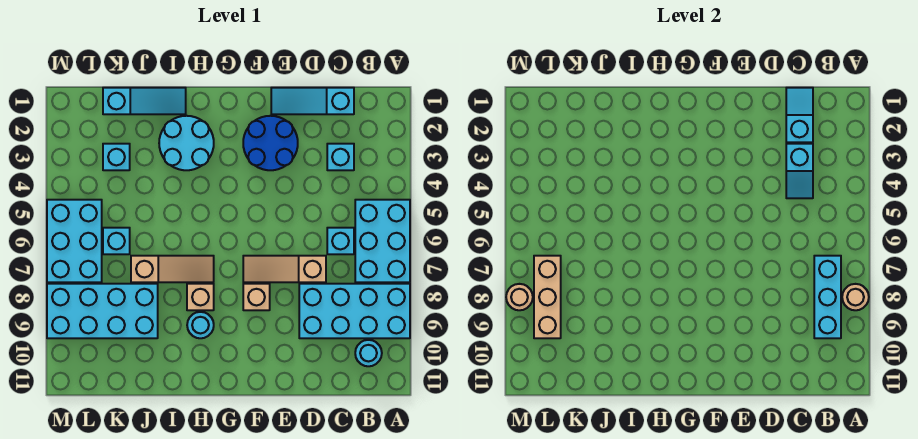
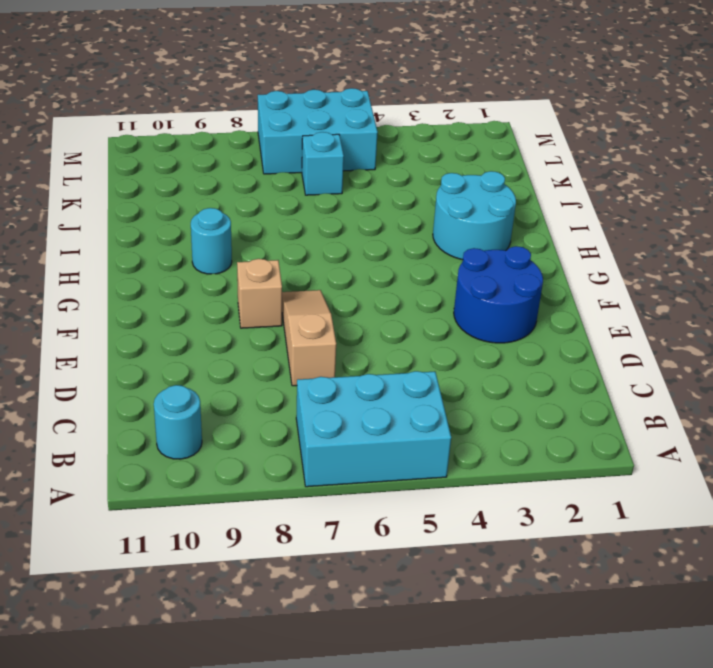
none -> cyan brick A8:D9 level 1
none -> cyan slope C1:E1 level 1 top C
none -> cyan brick C3 level 1

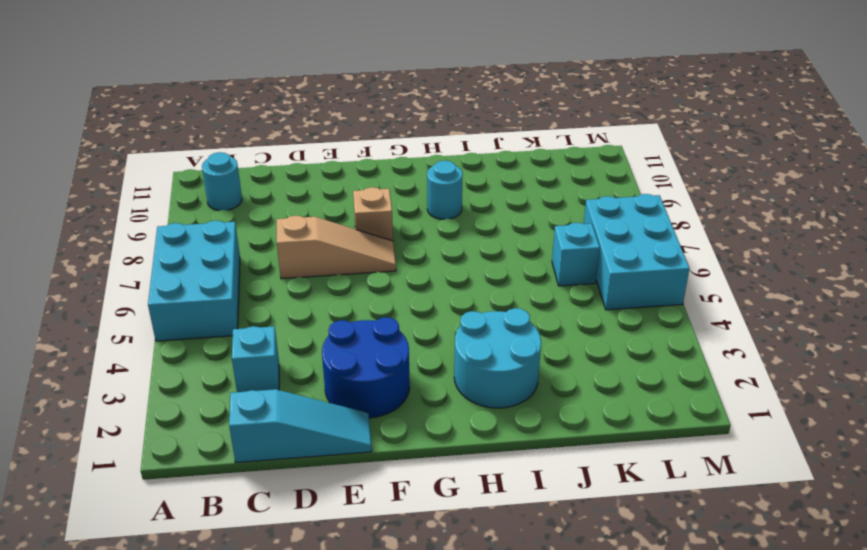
none -> cyan brick A8:D9 level 1
none -> cyan brick C6 level 1
none -> tan slope H7:J7 level 1 top J

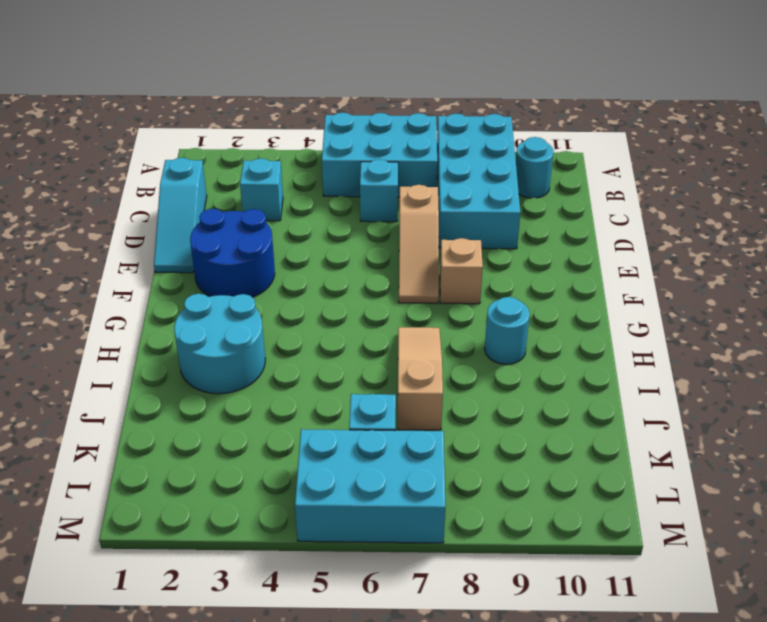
none -> tan brick H8 level 1
none -> cyan slope I1:K1 level 1 top K
none -> cyan brick J8:M9 level 1

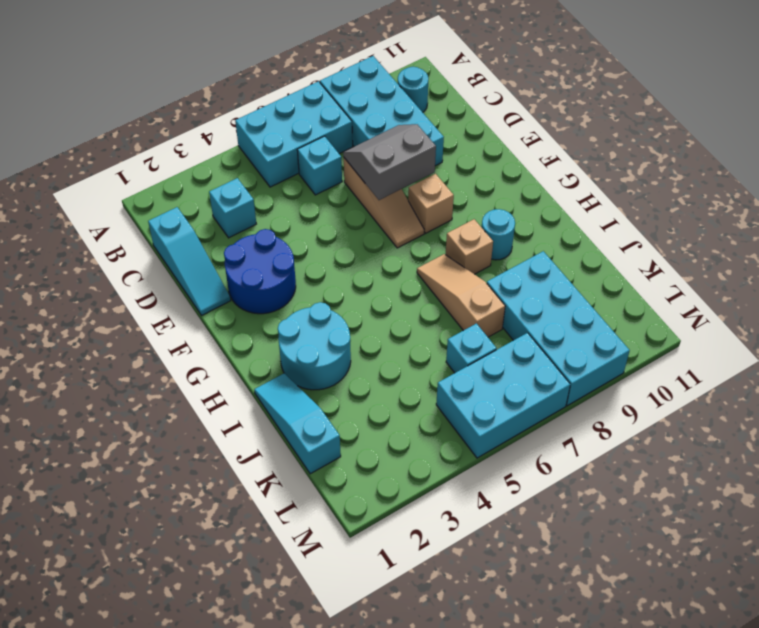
grey slope D7:E8 level 2 top E -> none
none -> cyan brick K3 level 1
none -> tan round brick A8 level 2
none -> cyan brick B7:B9 level 2

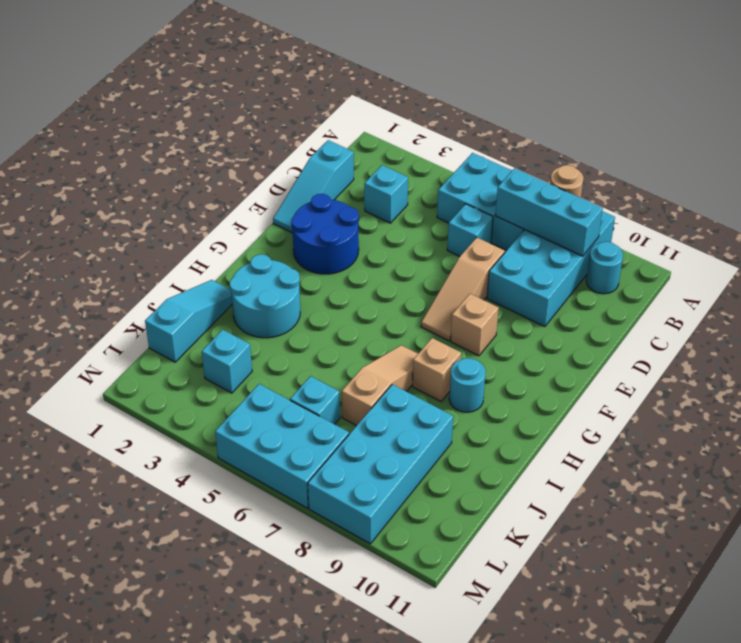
none -> cyan slope C1:C2 level 2 top 2
none -> cyan slope C3:C4 level 2 top 3
none -> tan brick L7:L9 level 2

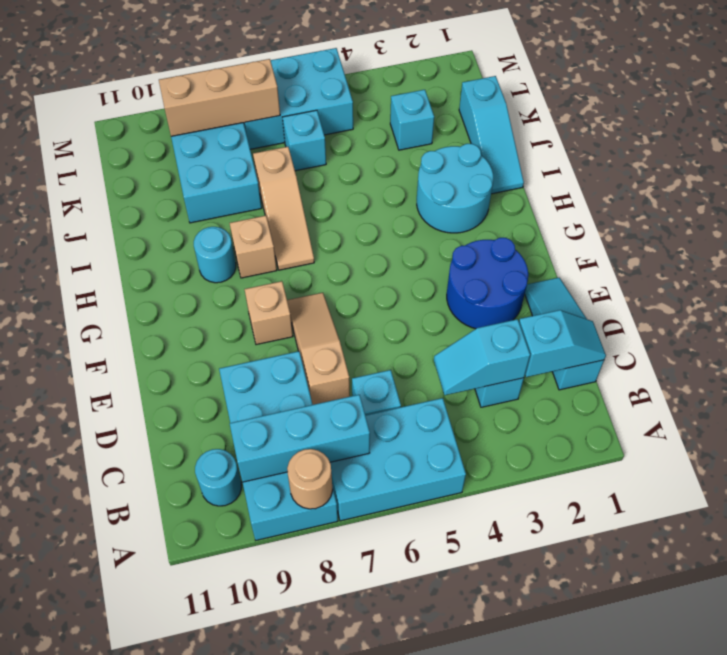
none -> tan round brick M8 level 2

